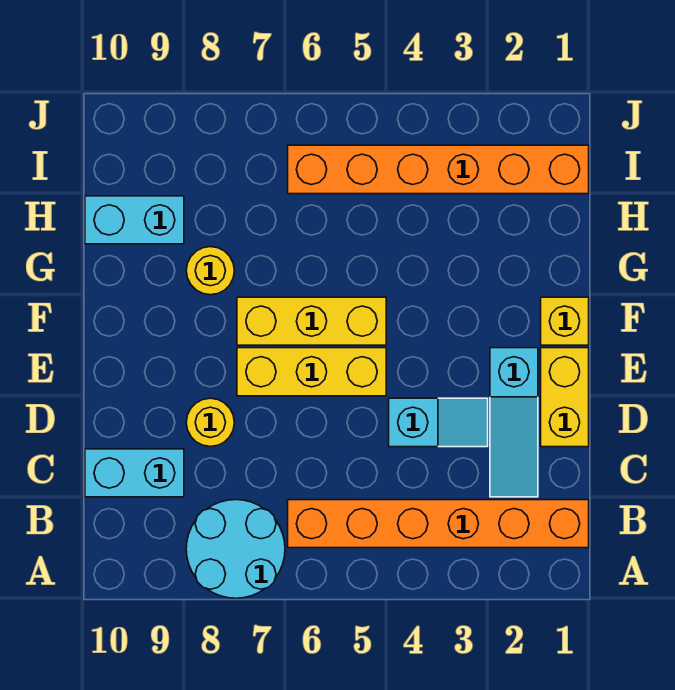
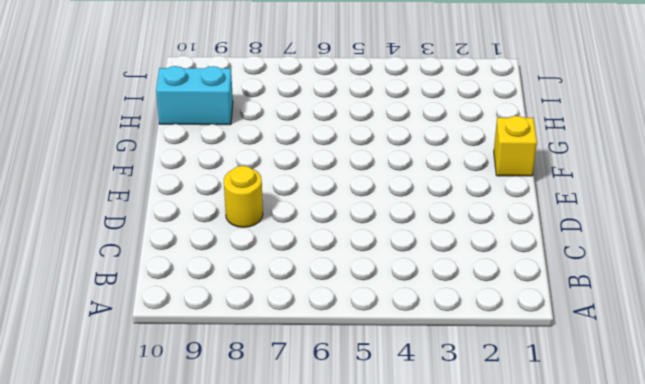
none -> cyan round brick A7:B8 level 1
none -> orange brick B1:B6 level 1
none -> cyan slope C2:E2 level 1 top E

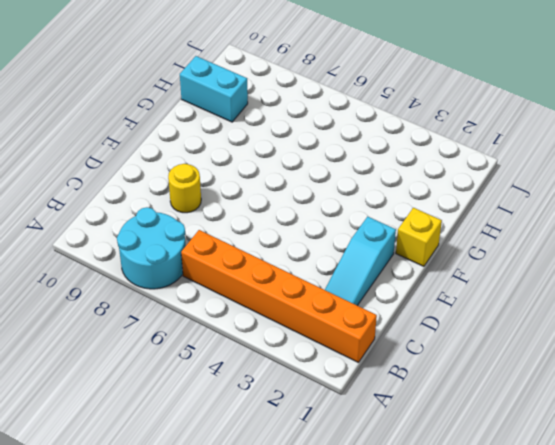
none -> cyan brick C9:C10 level 1
none -> yellow brick D1:E1 level 1
none -> cyan slope D3:D4 level 1 top 4

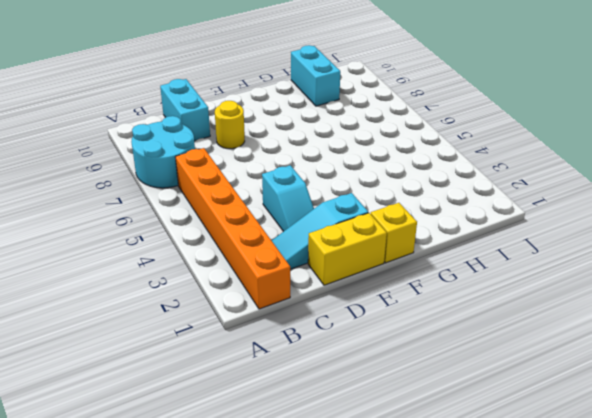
none -> yellow brick E5:E7 level 1
none -> yellow brick F5:F7 level 1
none -> yellow round brick G8 level 1

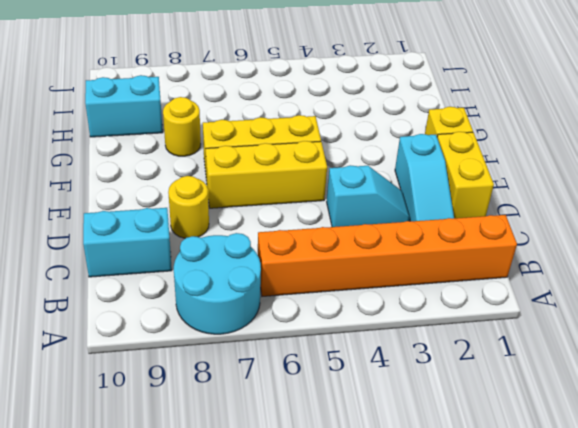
none -> orange brick I1:I6 level 1

